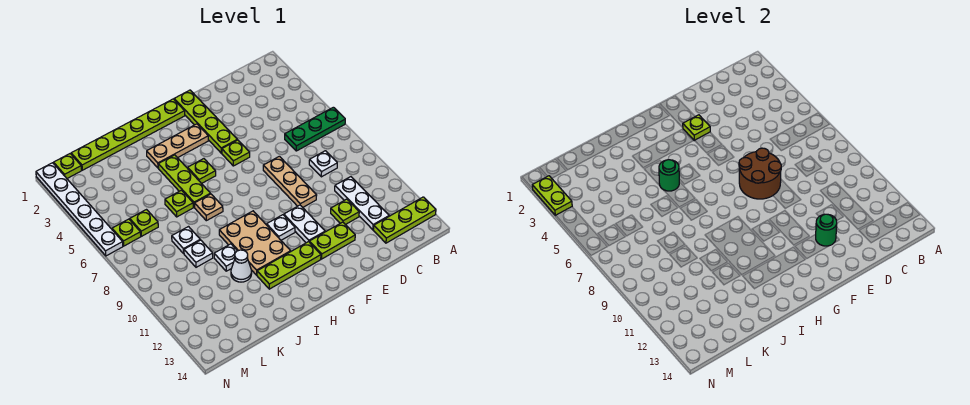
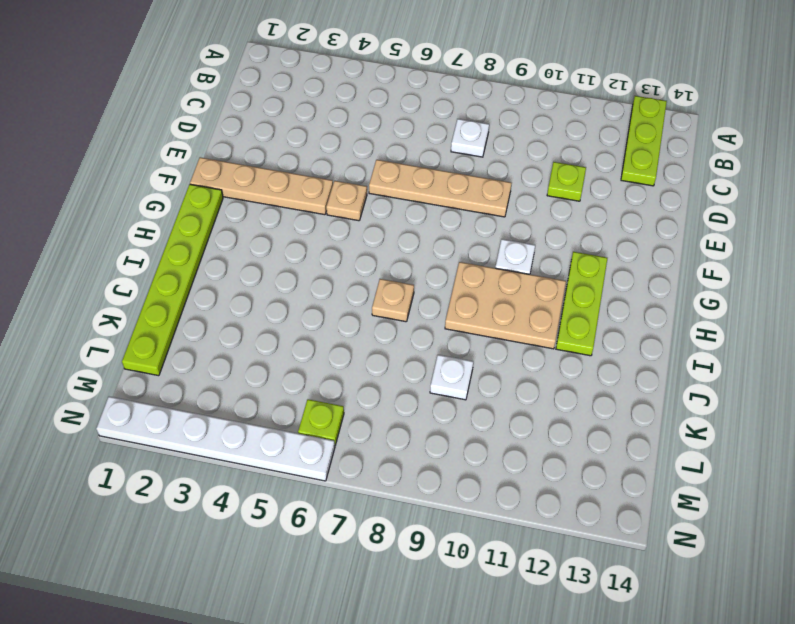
tan plate E6:E9 level 1 -> tan plate E7:E9 level 1
tan plate F1:F4 level 1 -> lime plate F1:F4 level 1
tan plate F5 level 1 -> lime plate F5 level 1
none -> green plate A6:C6 level 1
none -> white plate C10:C12 level 1
none -> lime plate E12:F12 level 1
none -> white plate F10:F11 level 1

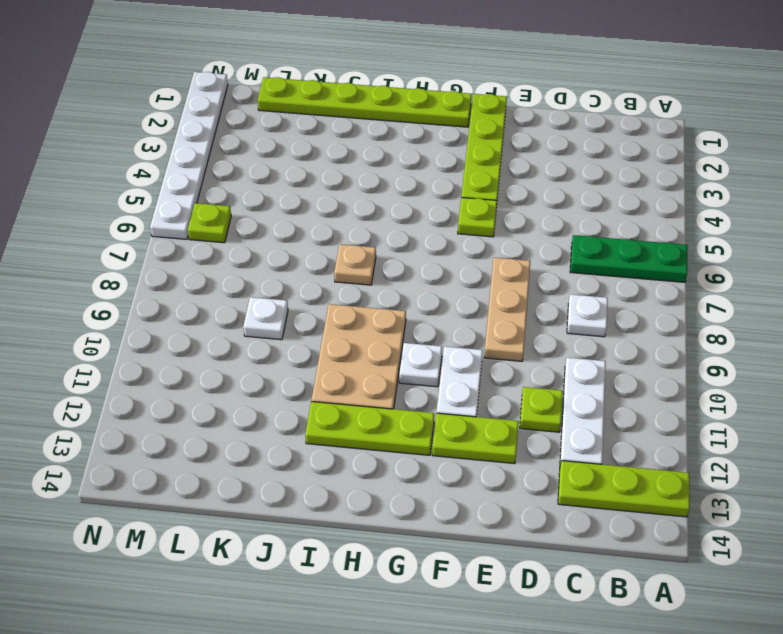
none -> tan plate G3:I3 level 1
none -> lime plate H5 level 1
none -> lime plate I4:I6 level 1
none -> lime plate J6 level 1

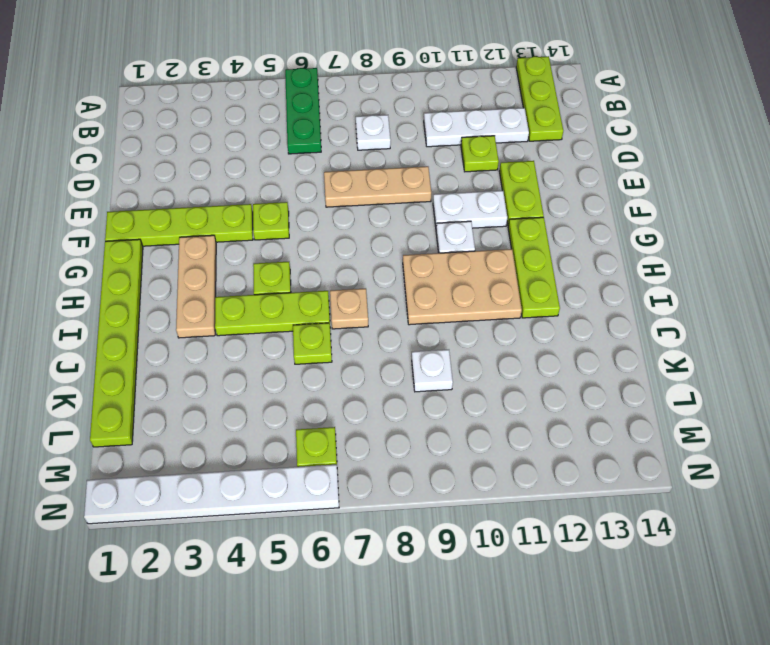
none -> white plate J10 level 1
none -> white cone J11 level 1
none -> white plate K8 level 1
none -> lime plate L6 level 1

